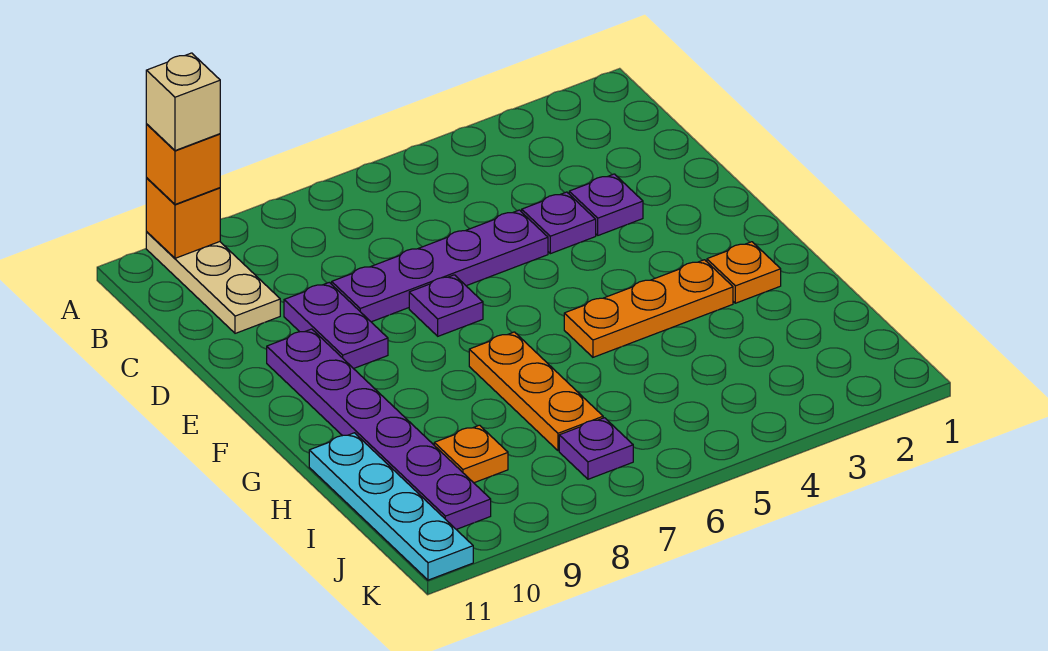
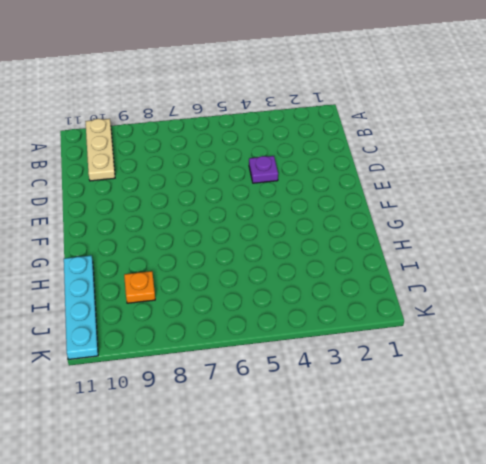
none -> purple plate D3 level 1
none -> purple plate D5:D8 level 1
none -> purple plate D9:E9 level 1

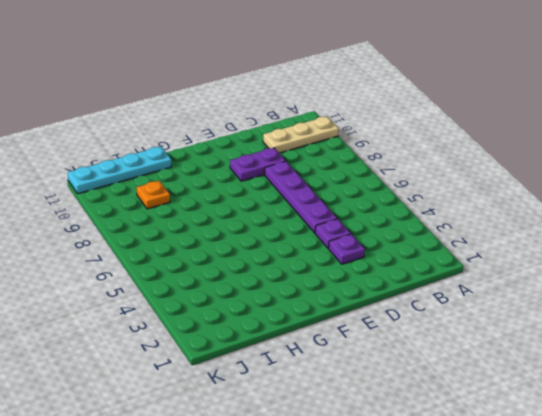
none -> purple plate E7 level 1
none -> purple plate E10:J10 level 1
none -> orange plate G2 level 1

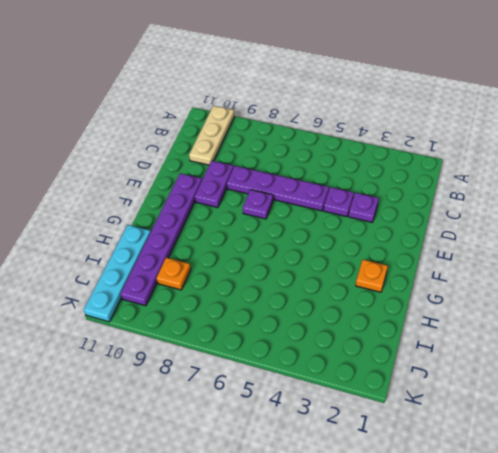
none -> orange plate G3:G5 level 1
none -> orange plate G7:I7 level 1
none -> purple plate J7 level 1

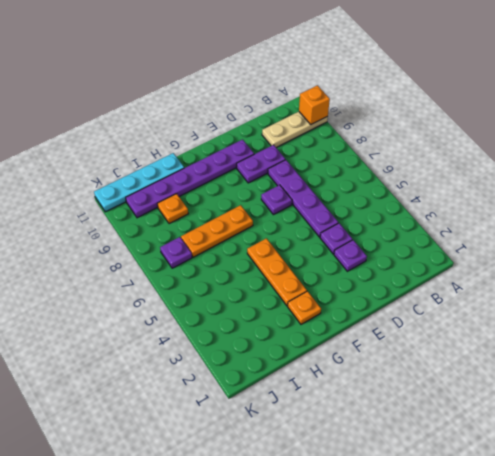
none -> orange brick A10 level 3
none -> tan brick A10 level 4

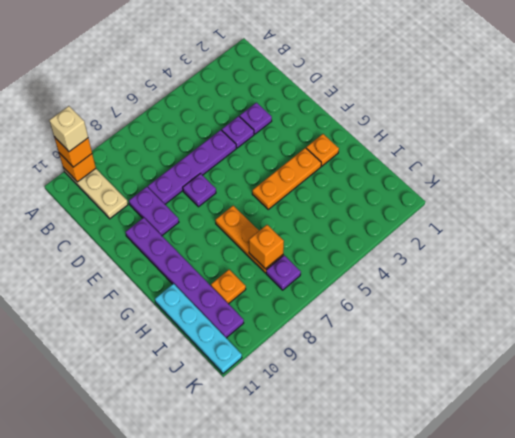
orange brick I7 level 2 -> none

